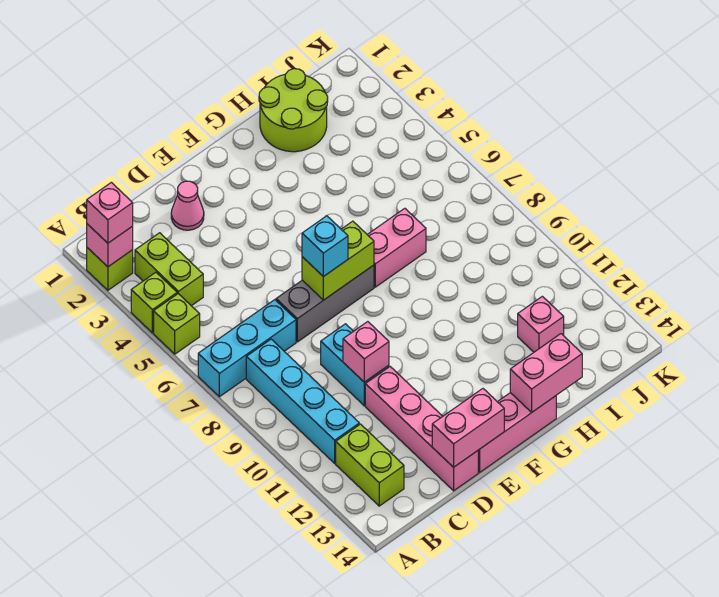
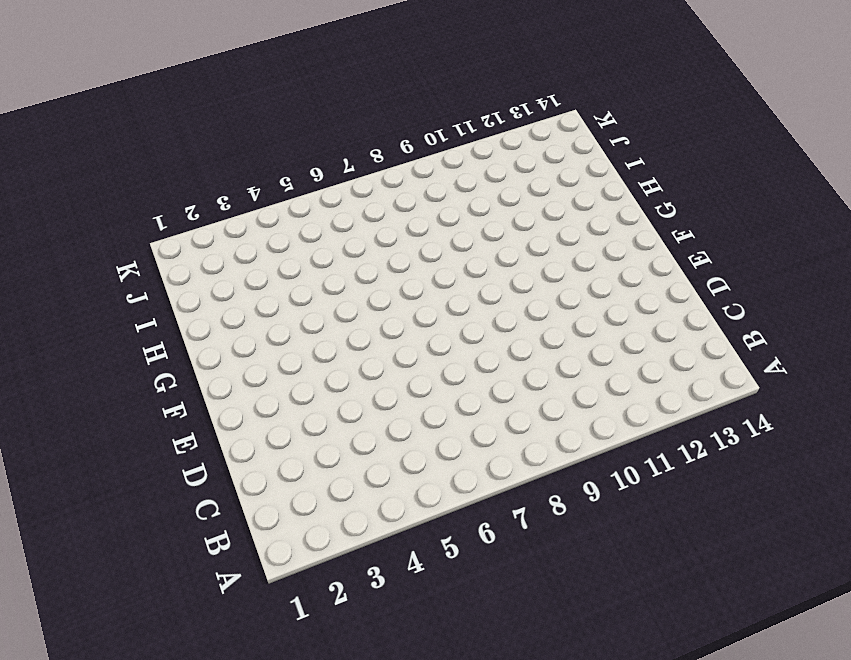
none -> lime brick A2 level 1
none -> lime brick A4 level 1
none -> lime brick A5 level 1

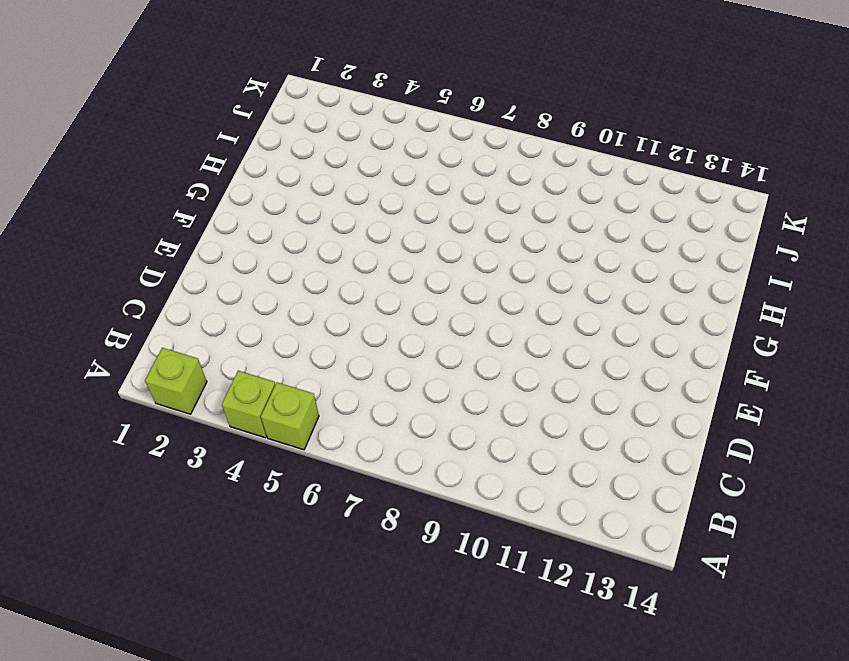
none -> cyan brick A7:C7 level 1
none -> lime brick B3:B4 level 1
none -> cyan brick B8:B11 level 1

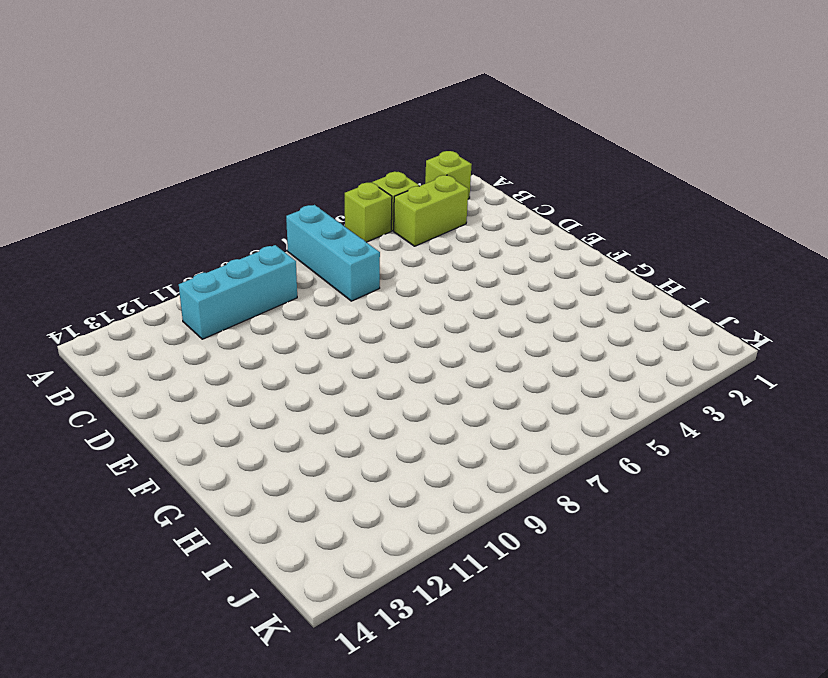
cyan brick B9:B11 level 1 -> cyan brick B8:B11 level 1
none -> lime brick B12:B13 level 1
none -> pink cone D2 level 1
none -> grey brick D7:F7 level 1

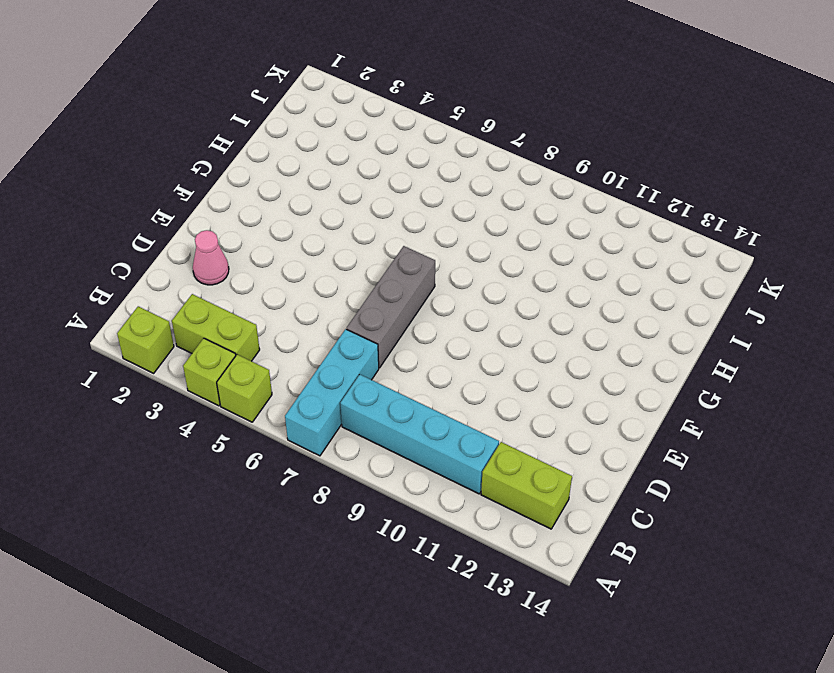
none -> cyan brick D9:D10 level 1
none -> pink brick D11:D14 level 1
none -> pink brick E14:G14 level 1

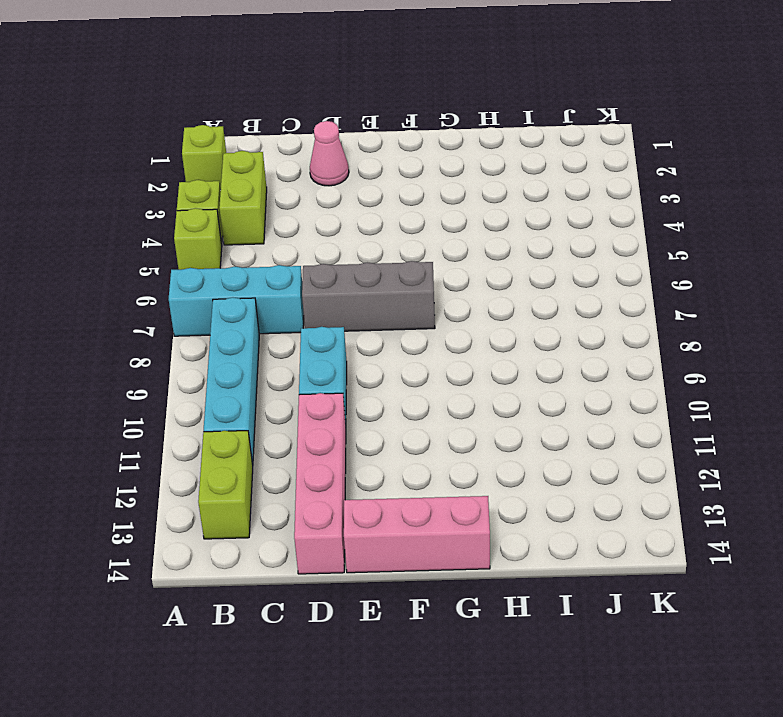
none -> pink brick G7:H7 level 1
none -> lime round brick H1:I2 level 1
none -> pink brick I12 level 1

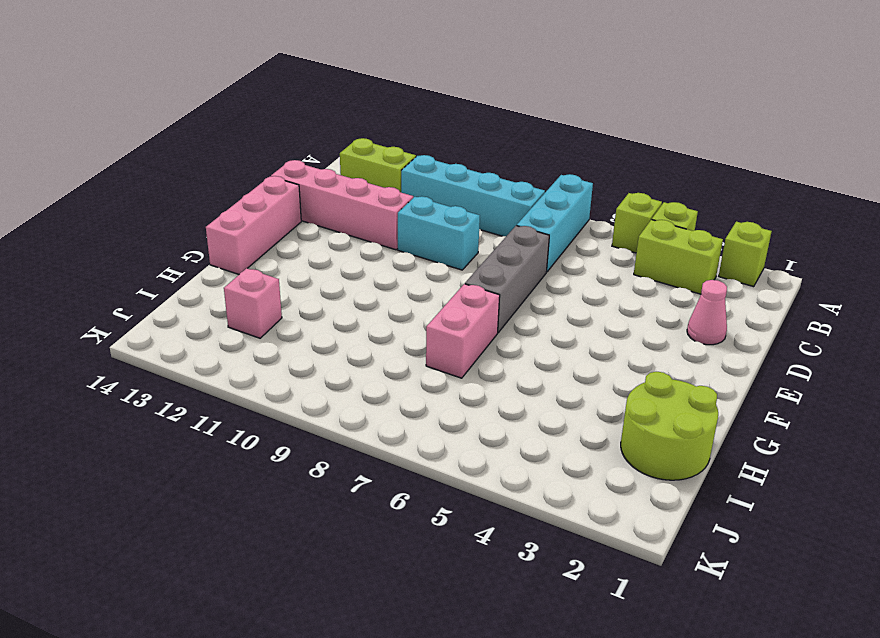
none -> pink brick A2 level 2
none -> pink brick D10 level 2
none -> pink brick D14:E14 level 2

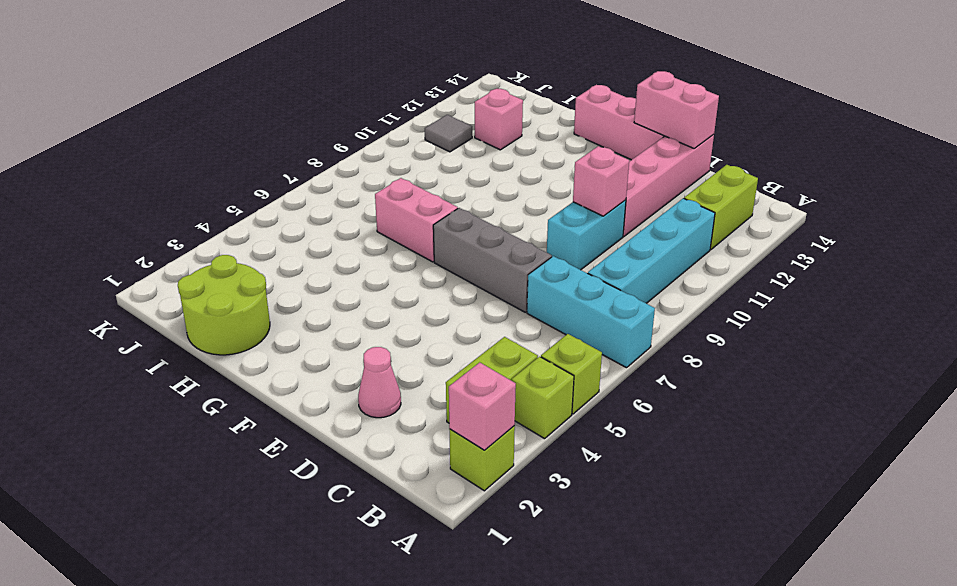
grey tile J11 level 1 -> none
none -> lime brick E7:F7 level 2
none -> pink brick G14:H14 level 2
none -> pink brick A2 level 3

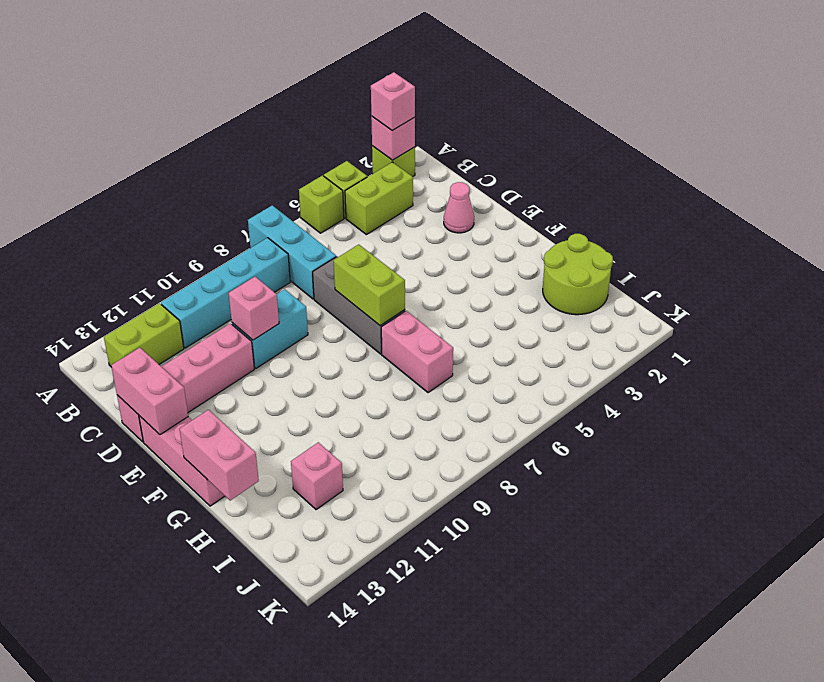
none -> cyan brick E7 level 3

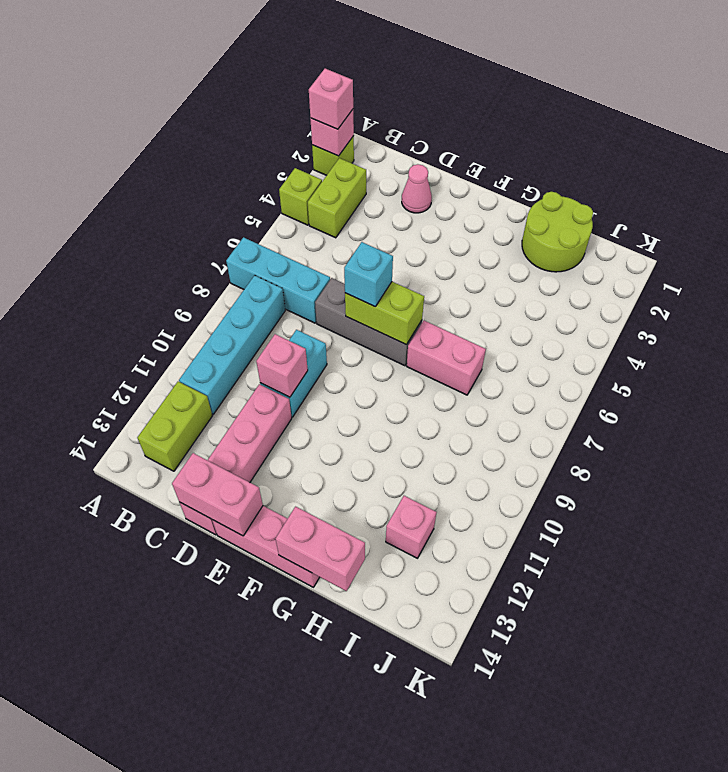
none -> lime brick A5 level 1

